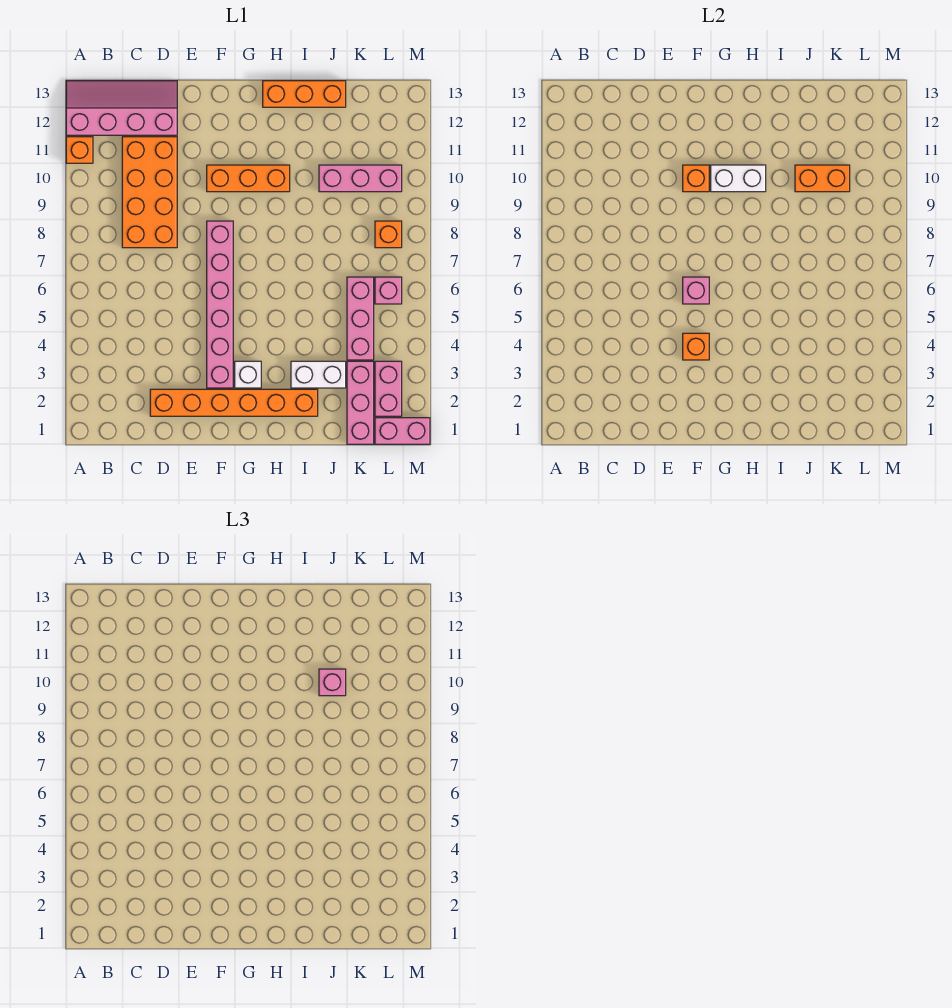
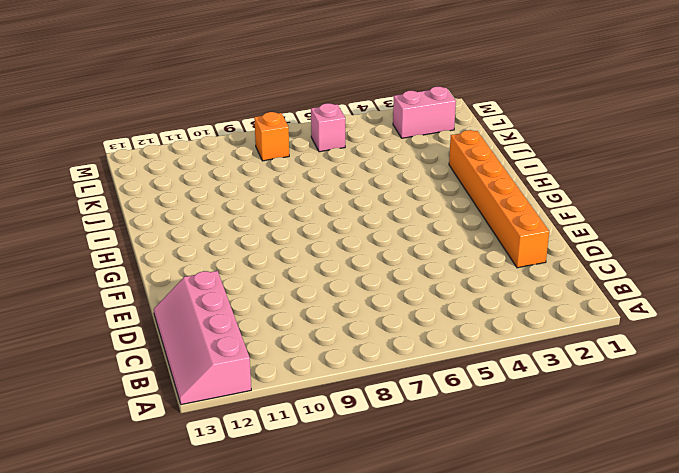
none -> orange brick A11 level 1
none -> orange brick C8:D11 level 1
none -> pink brick F3:F8 level 1

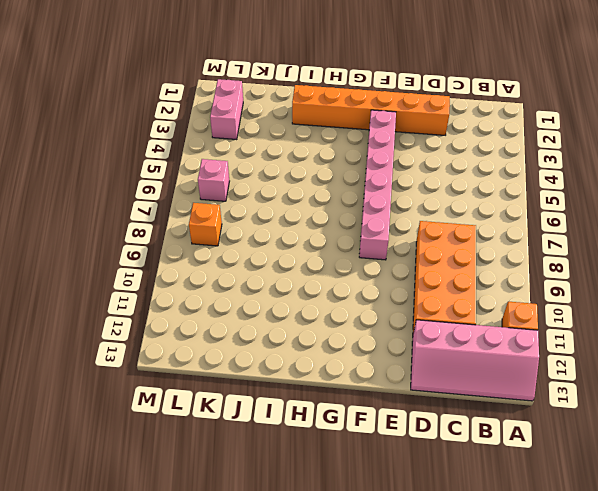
none -> orange brick F10:H10 level 1
none -> white brick G3 level 1
none -> orange brick H13:J13 level 1

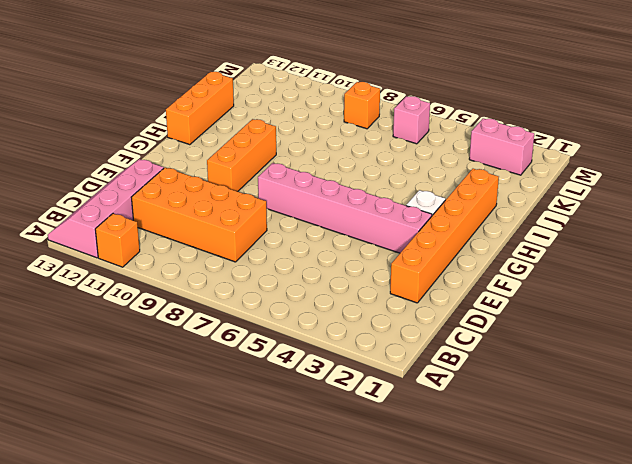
none -> white brick I3:J3 level 1
none -> pink brick J10:L10 level 1
none -> pink brick K1:K3 level 1

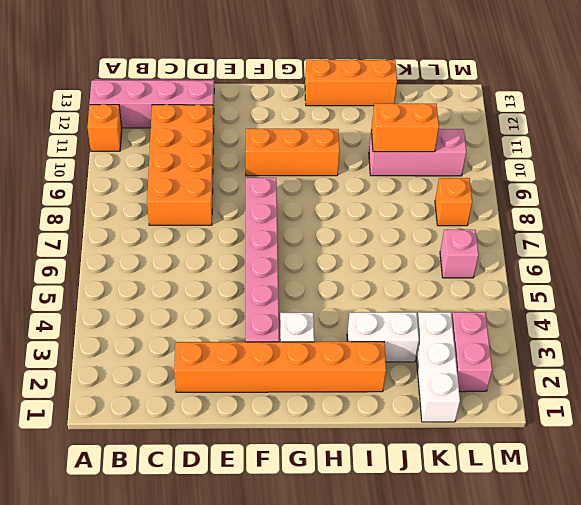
white brick K1:K3 level 1 -> pink brick K1:K3 level 1
none -> pink brick K4:K6 level 1
none -> pink brick L1:M1 level 1
none -> orange brick F4 level 2

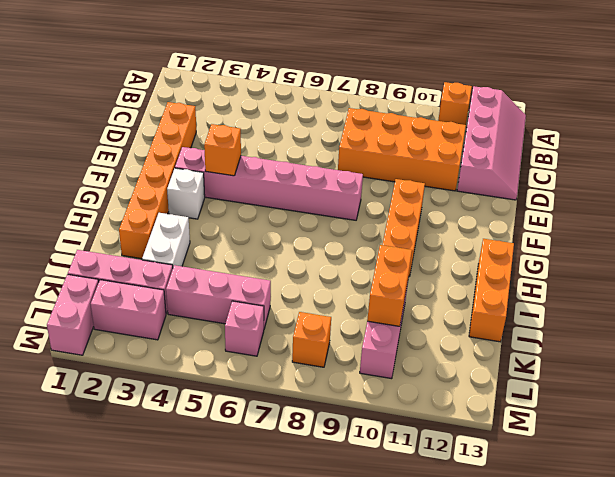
none -> pink brick F6 level 2
none -> orange brick F10 level 2
none -> white brick G10:H10 level 2

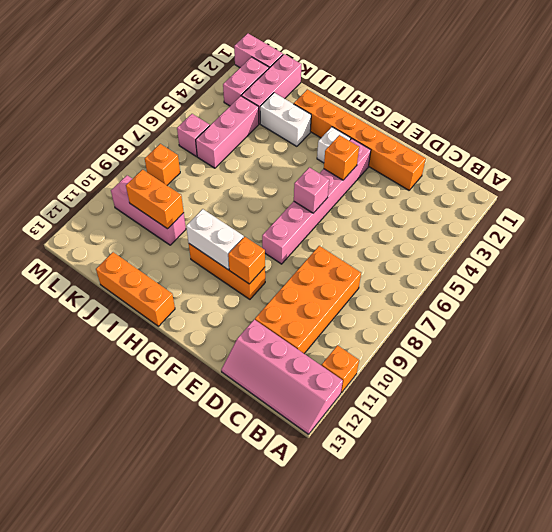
none -> pink brick J10 level 3

